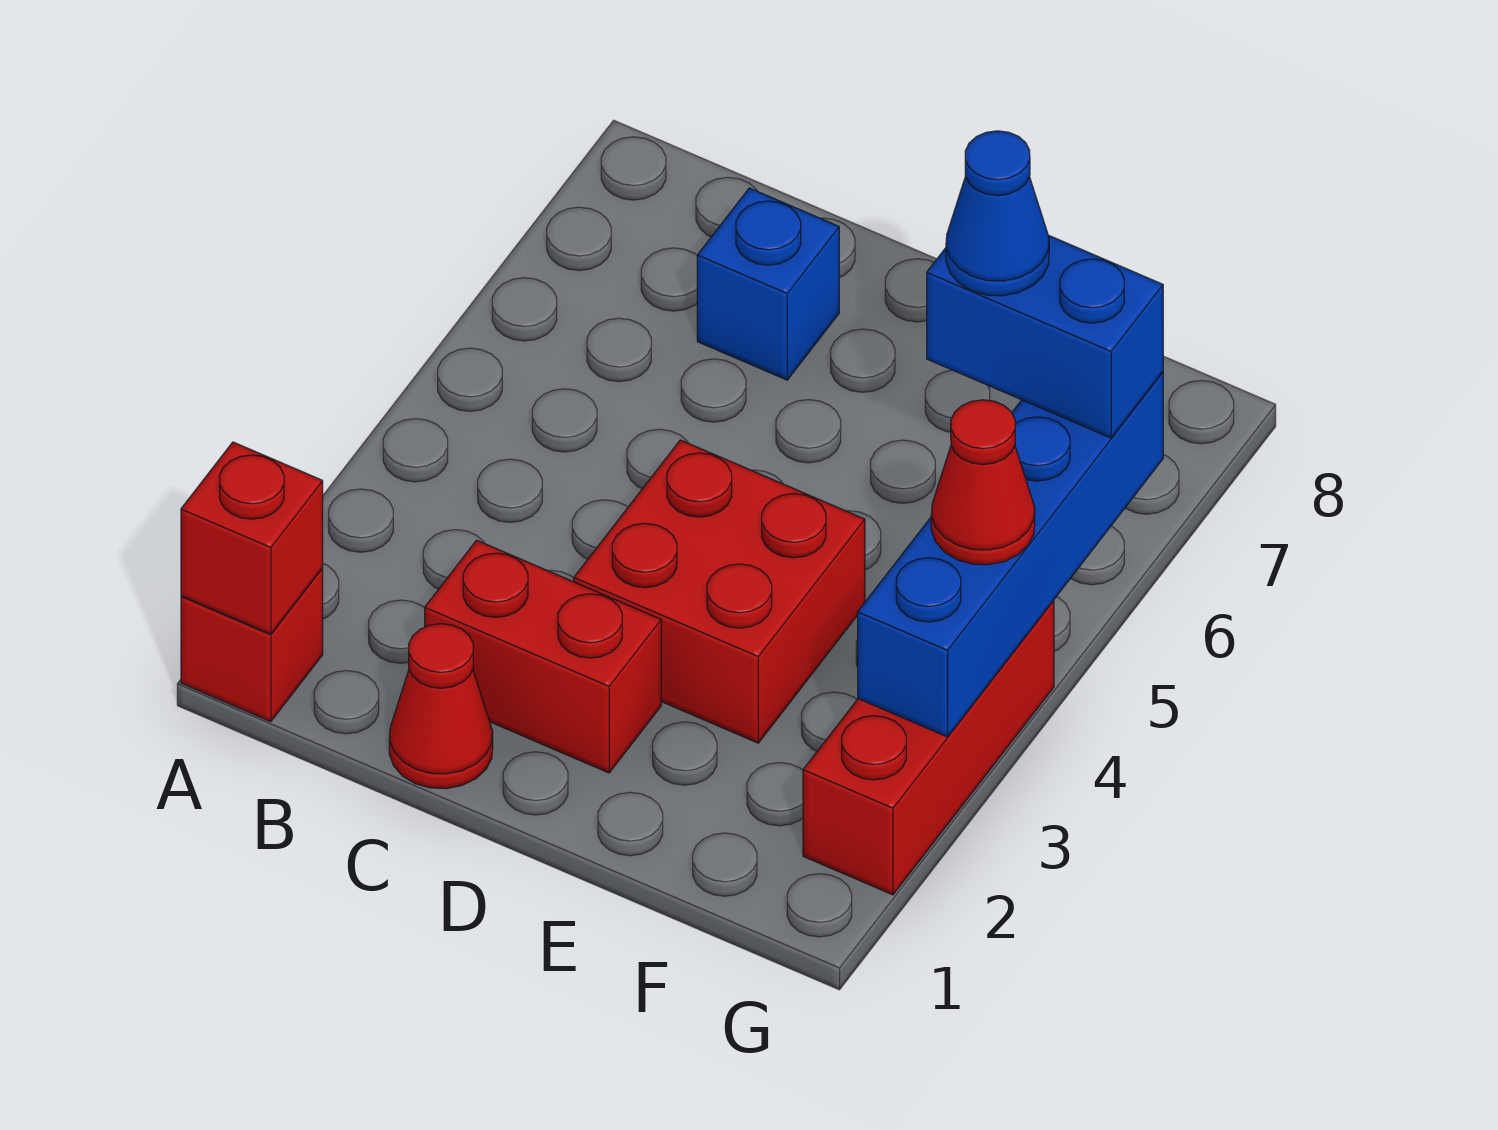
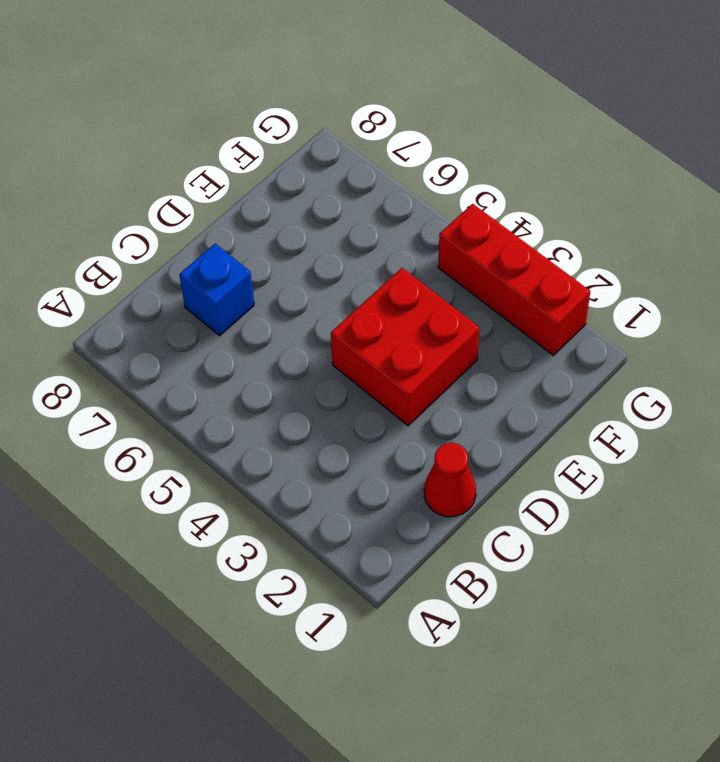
none -> red brick A1 level 1
none -> red brick C2:D2 level 1

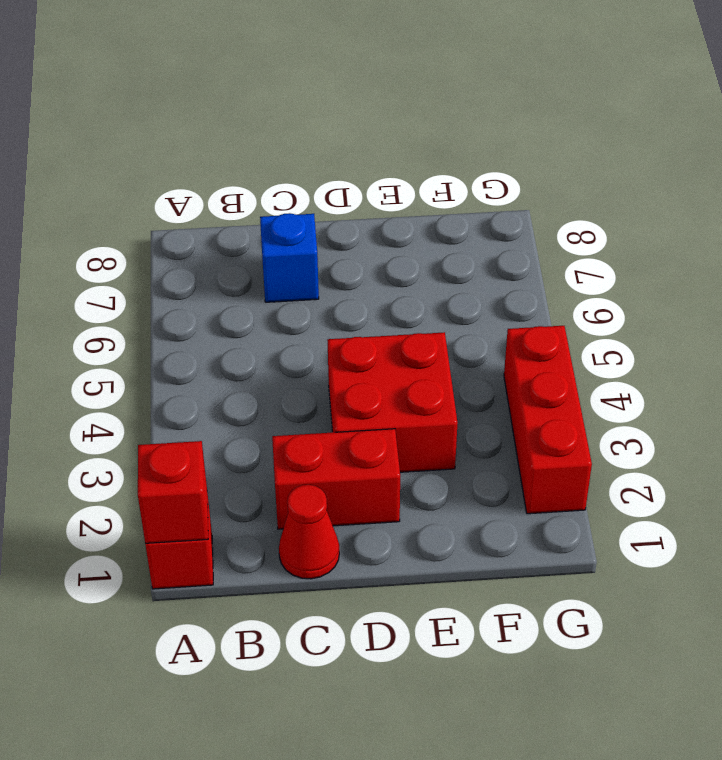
none -> blue brick G3:G6 level 2
none -> blue brick F6:G6 level 3

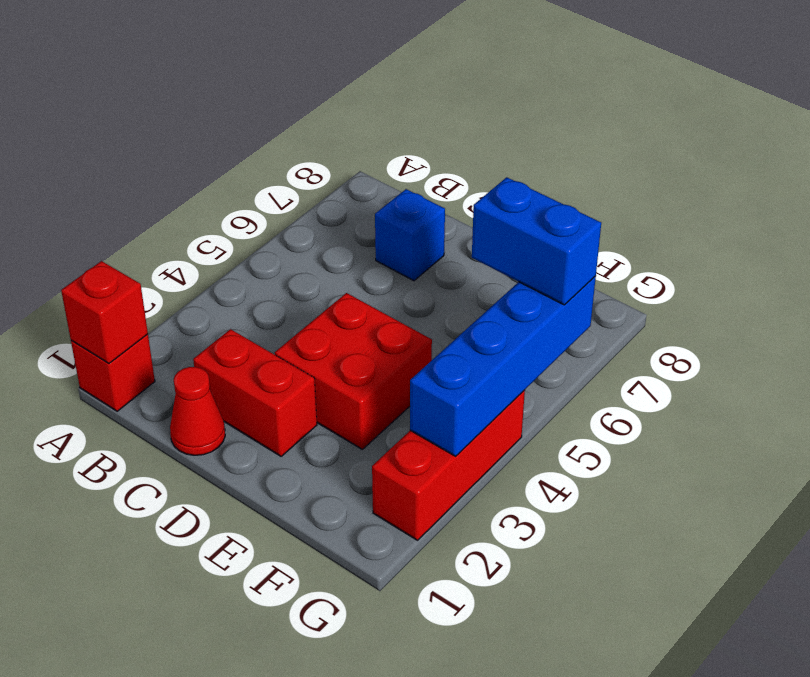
none -> red cone G4 level 3
none -> blue cone F6 level 4

